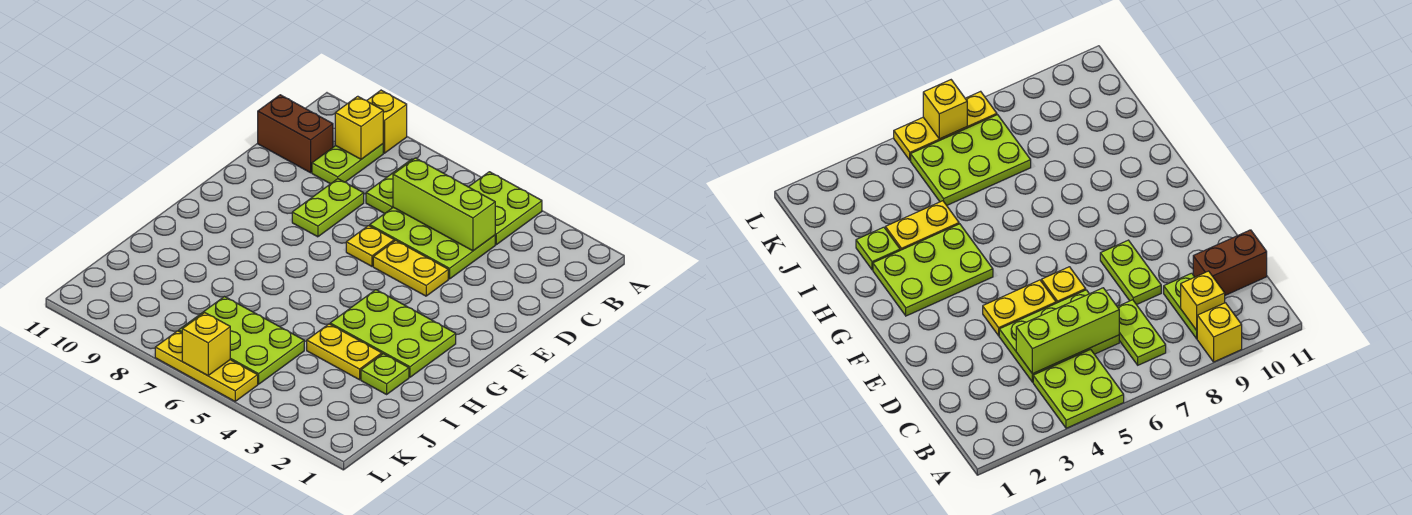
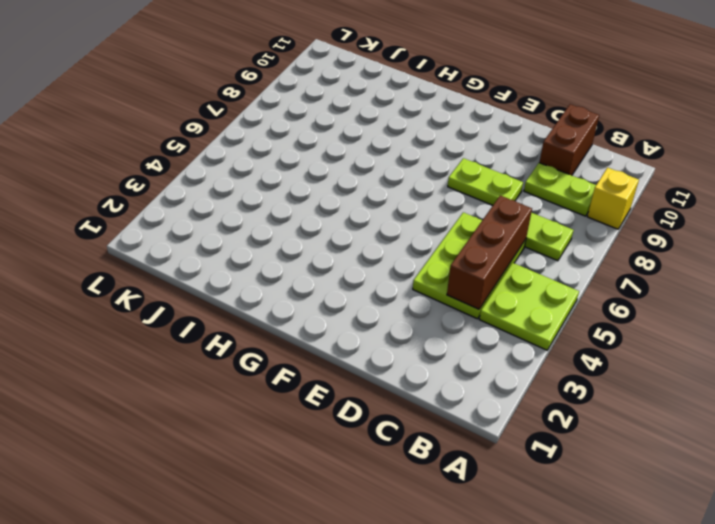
brown brick C4:C6 level 2 -> lime brick C4:C6 level 2
none -> yellow plate E4:E5 level 1
none -> yellow plate E6 level 1
none -> lime plate G2:H4 level 1

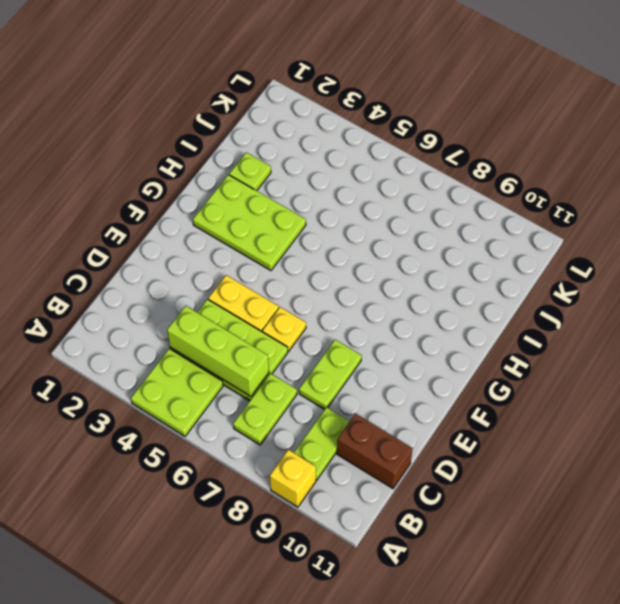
none -> yellow plate I3:I4 level 1
none -> lime plate J5:K7 level 1
none -> yellow plate L5:L7 level 1

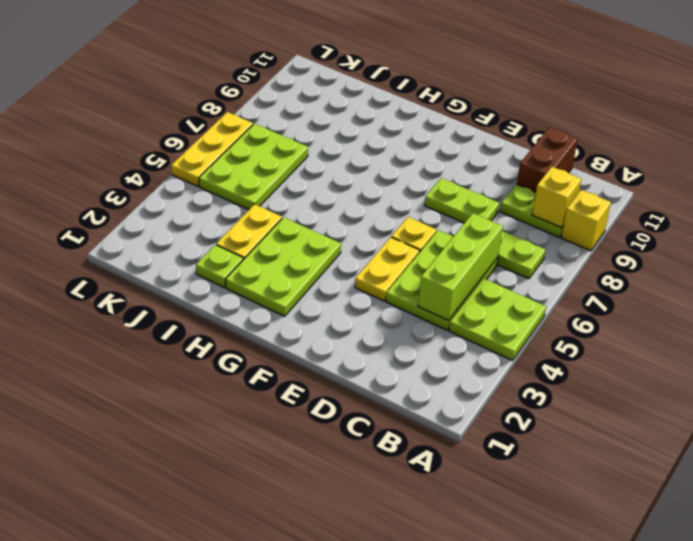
none -> yellow brick L6 level 2

